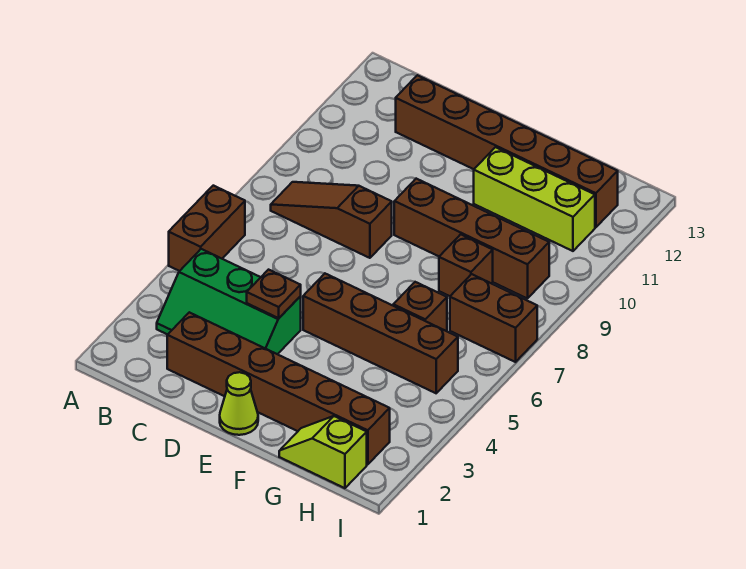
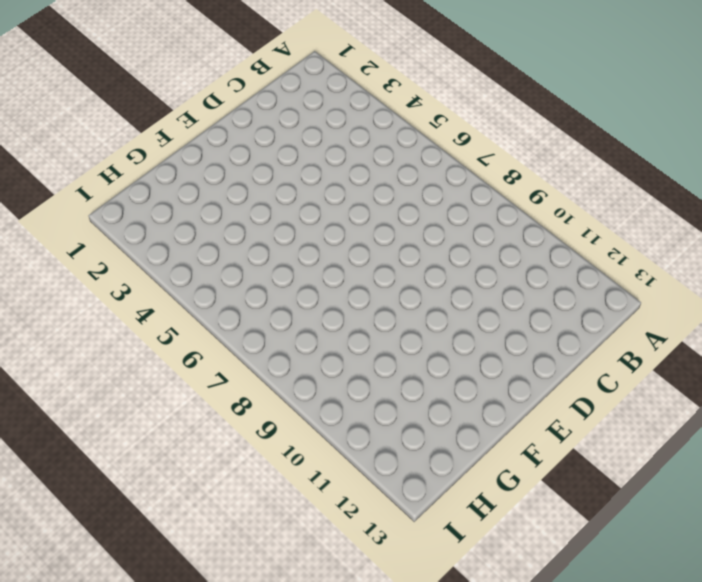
none -> brown brick A5:A6 level 1
none -> green slope B3:D4 level 1 top 4
none -> brown slope B8:D8 level 1 top D

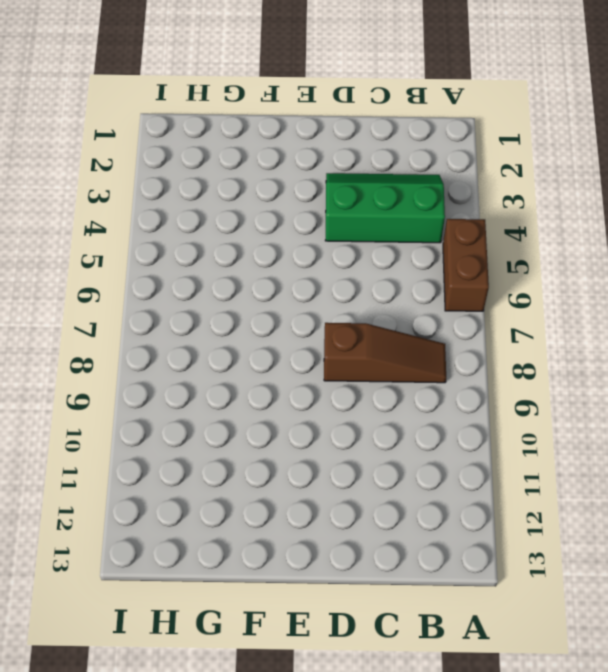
none -> brown brick C2:H2 level 1
none -> brown brick C12:H12 level 1
none -> lime cone E1 level 1

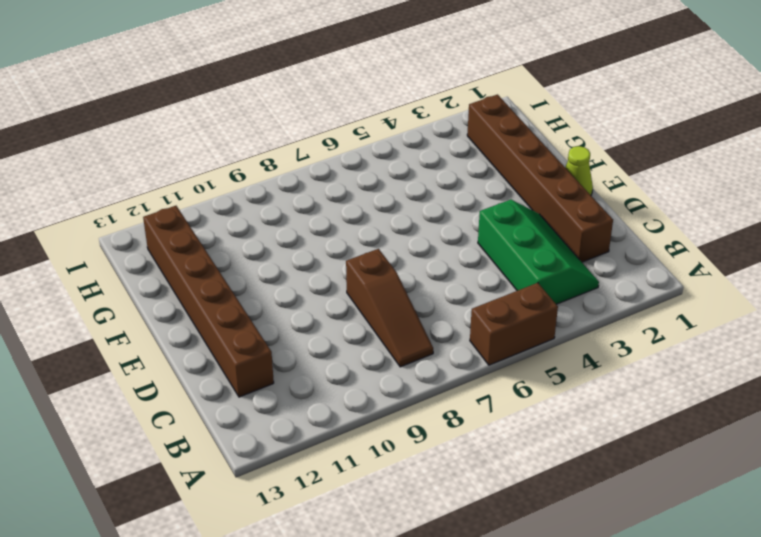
none -> brown brick E5:H5 level 1
none -> brown brick E9:H9 level 1
none -> lime brick F11:H11 level 1

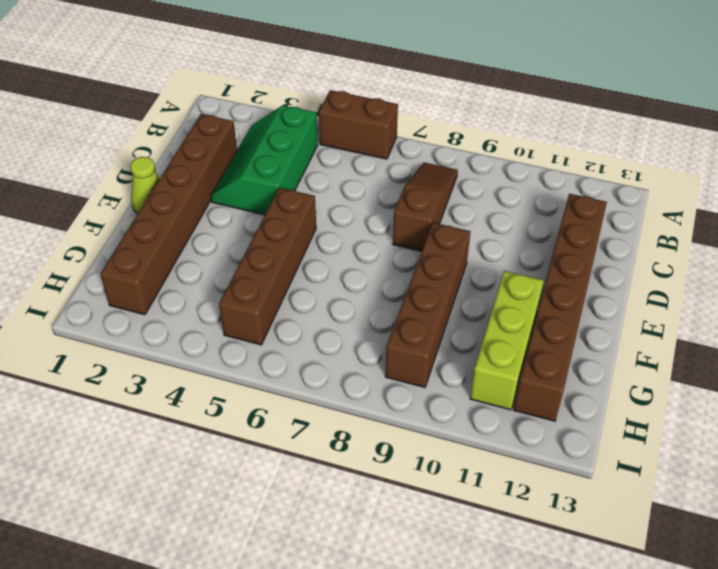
none -> lime slope G1:H1 level 1 top H
none -> brown brick G6 level 1
none -> brown brick G8 level 1

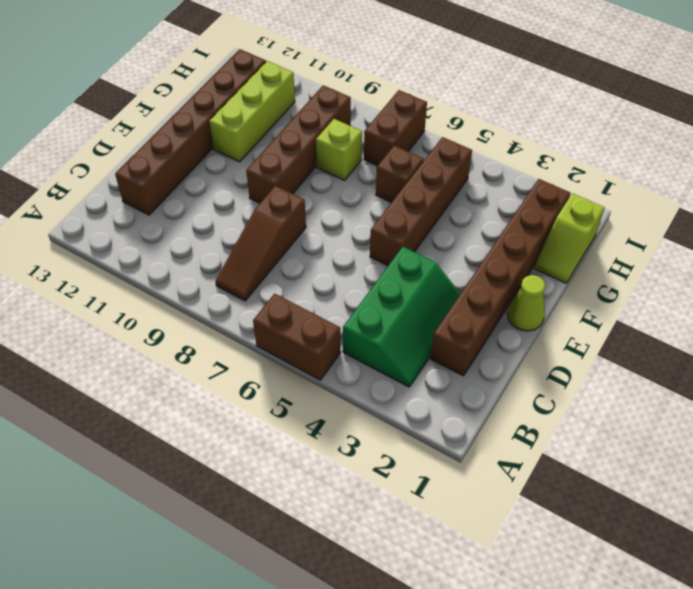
lime brick G8 level 1 -> brown brick G8 level 1
none -> brown plate D4 level 2

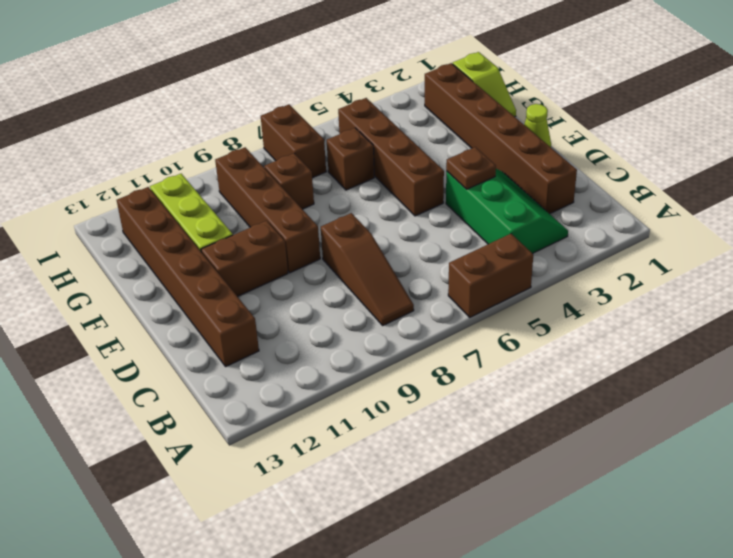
brown brick E10:E11 level 1 -> none

